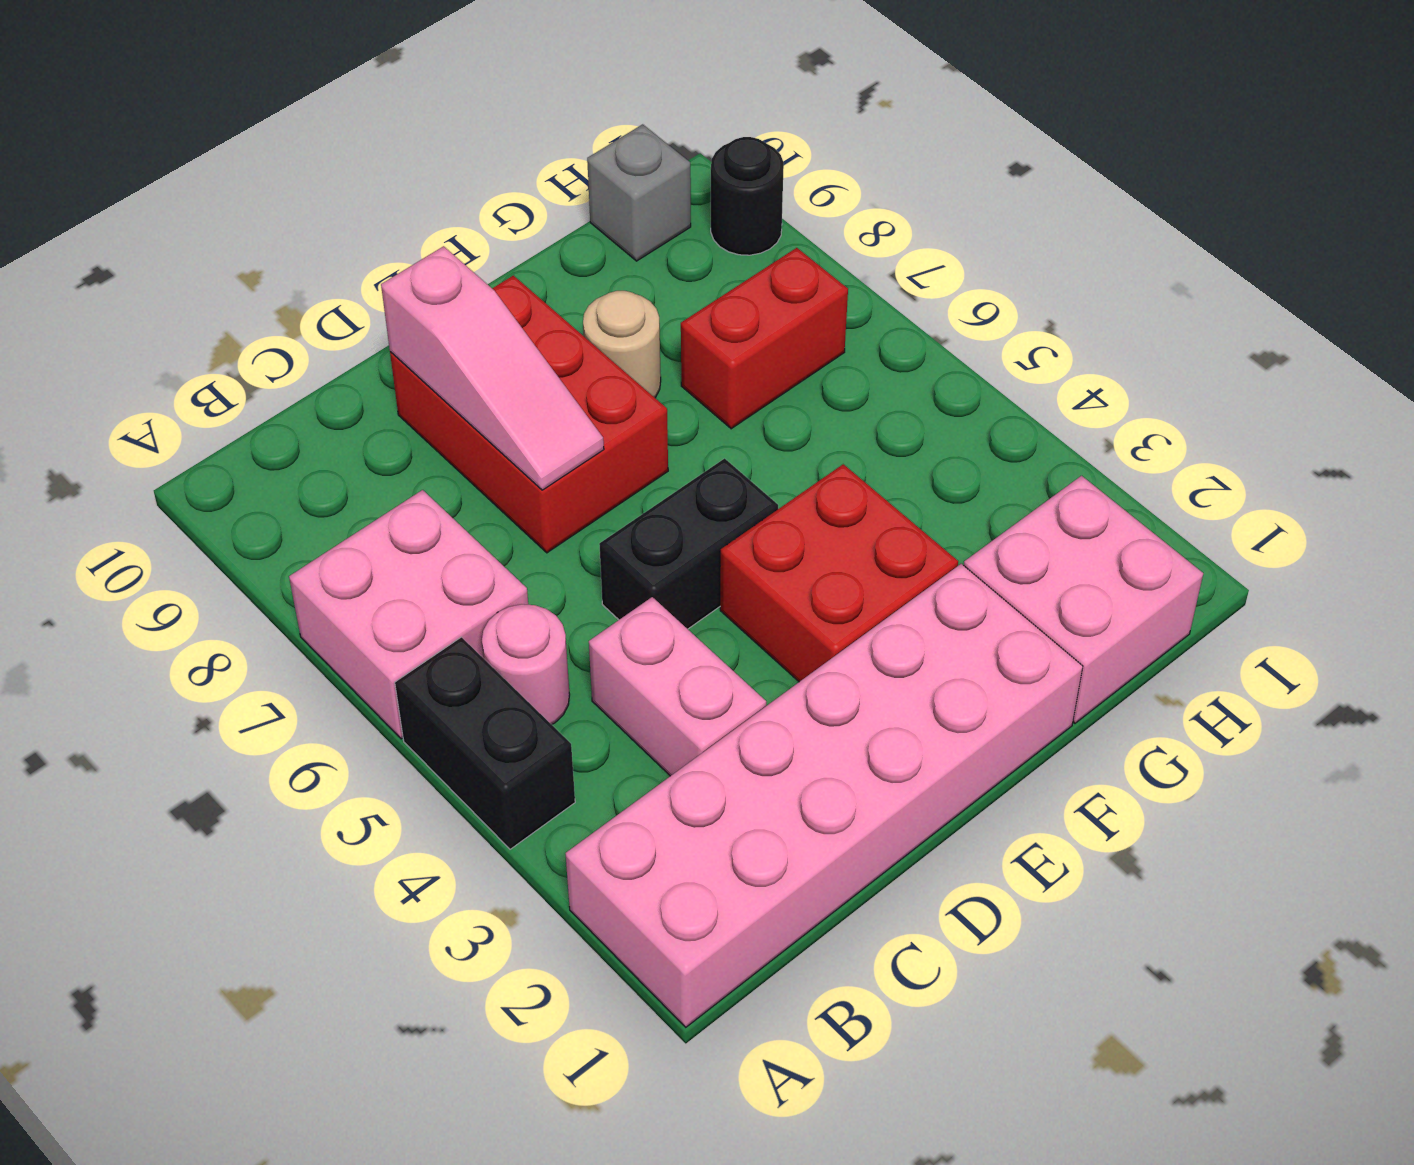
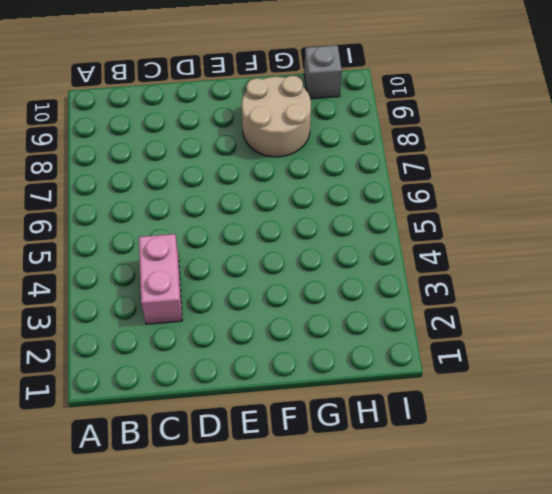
tan round brick F8:G9 level 1 -> tan round brick F8 level 1
none -> pink brick A1:F2 level 1
none -> black brick A4:A5 level 1
none -> pink brick A6:B7 level 1

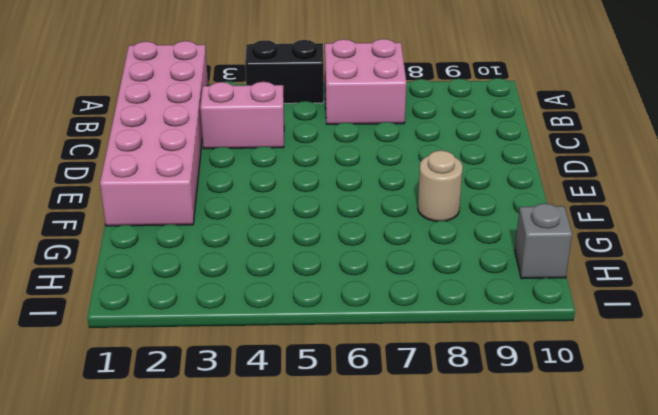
none -> pink round brick B5 level 1
none -> black brick D5:E5 level 1
none -> red brick D7:E9 level 1

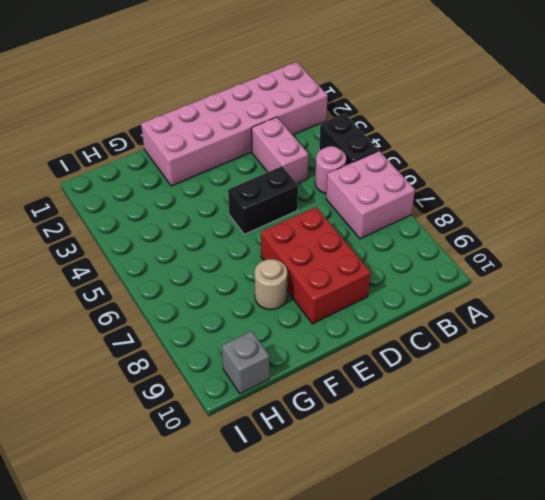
none -> red brick E3:F4 level 1
none -> pink brick G1:H2 level 1
none -> red brick G7:H7 level 1

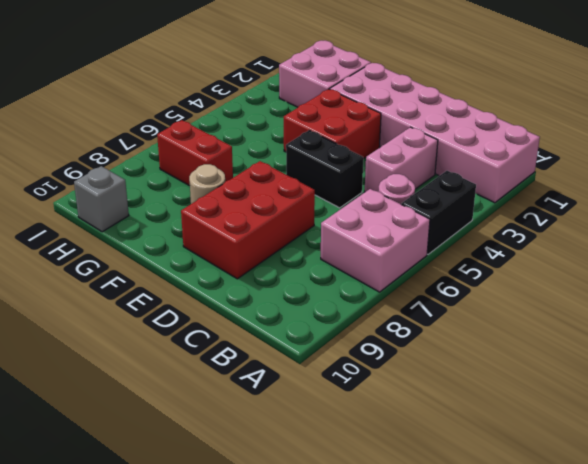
none -> black round brick I9 level 1
none -> pink slope D7:D9 level 2 top 9

